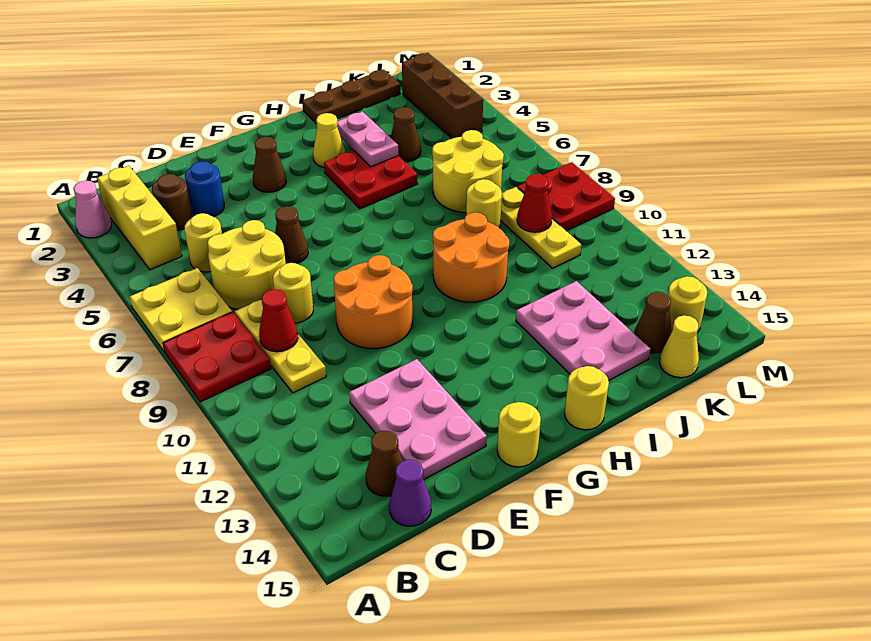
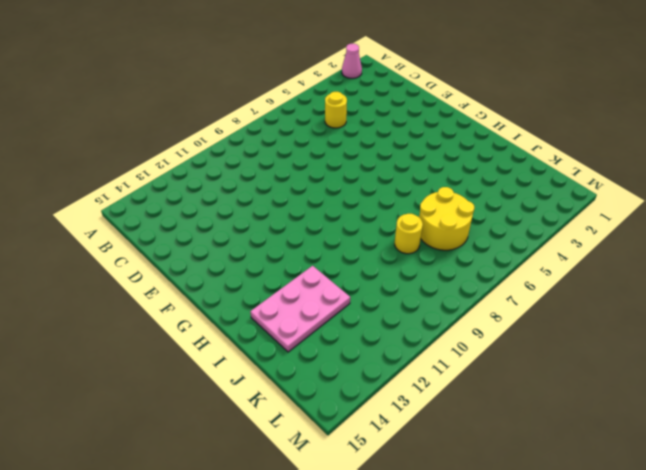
none -> yellow plate A6:B7 level 1
none -> red plate A8:B9 level 1
none -> yellow brick B2:B4 level 1
none -> brown round brick C3 level 1

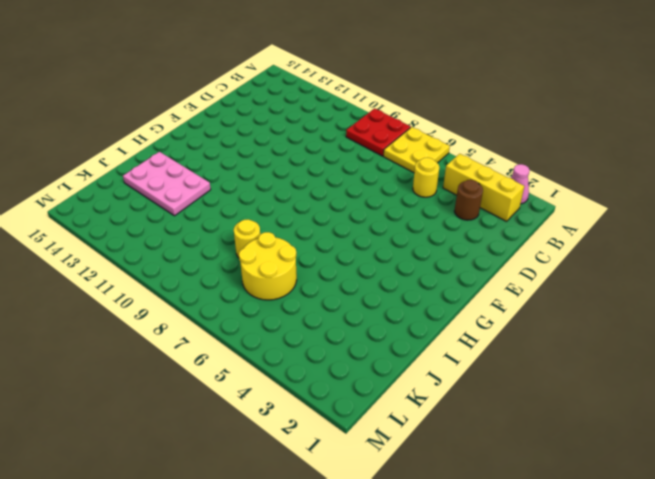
none -> yellow round brick C6:D7 level 1
none -> yellow plate C8:C10 level 1
none -> brown cone C14 level 1
none -> purple cone C15 level 1

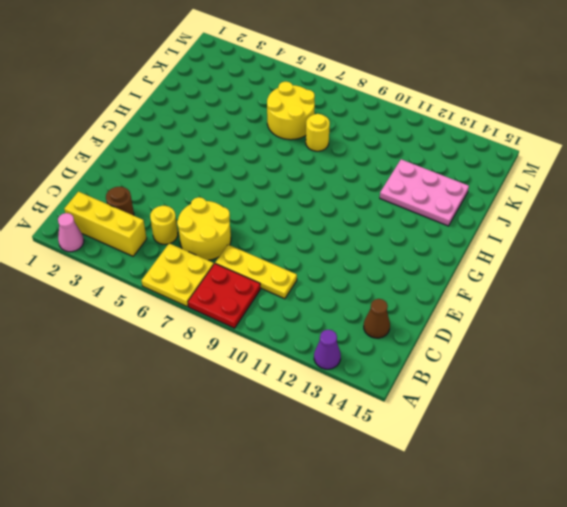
purple cone A13 level 1 -> purple cone C15 level 1
none -> blue round brick D3 level 1
none -> yellow round brick D8 level 1
none -> pink plate D12:E14 level 1
none -> brown cone E6 level 1

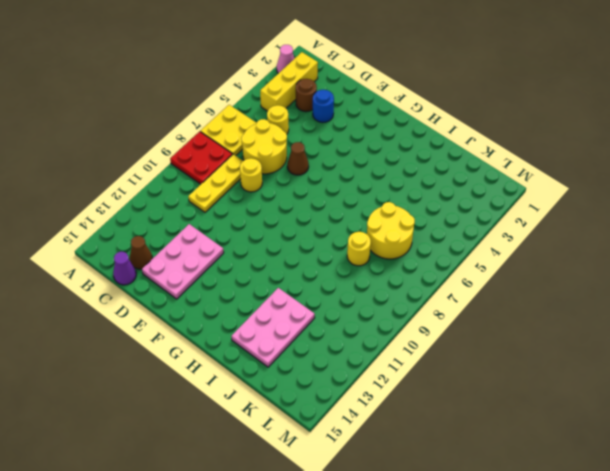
none -> orange round brick E9:F10 level 1
none -> brown cone F3 level 1
none -> yellow round brick F15 level 1
none -> yellow cone H3 level 1

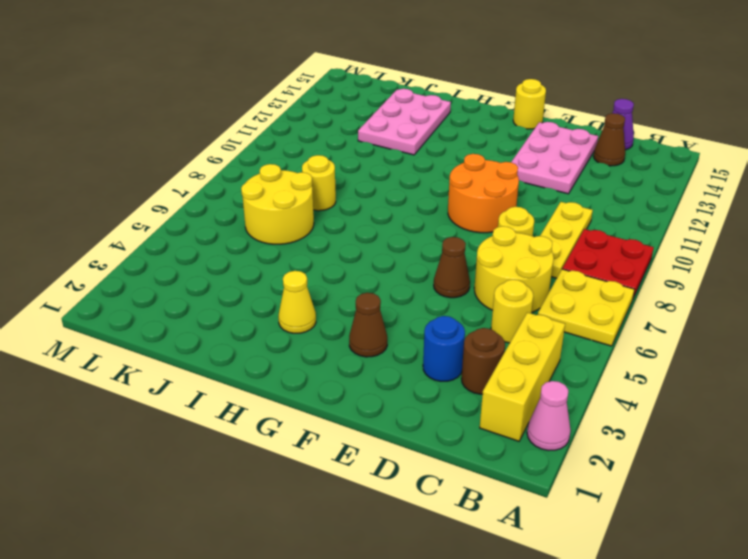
none -> red plate H4:I5 level 1
none -> orange round brick H9:I10 level 1
none -> yellow round brick H15 level 1
none -> brown plate I1:K1 level 1

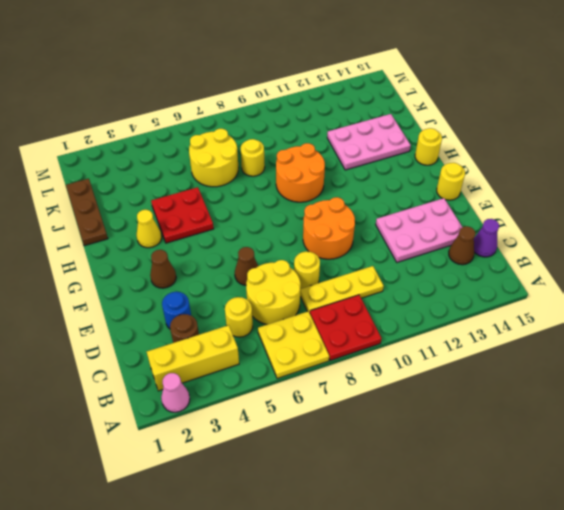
none -> brown cone J4 level 1
none -> yellow plate K8:K10 level 1
none -> brown cone K14 level 1
none -> yellow cone K15 level 1

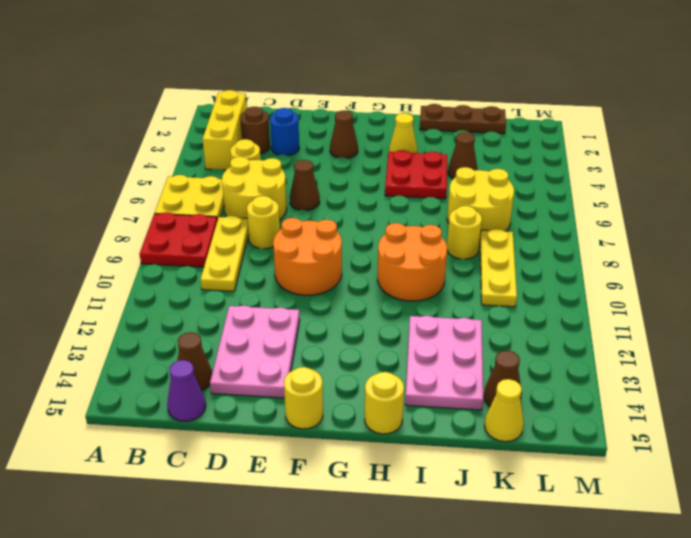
none -> pink cone A2 level 1
none -> brown brick L2:L4 level 1
none -> red plate L8:M9 level 1
none -> yellow round brick L14 level 1

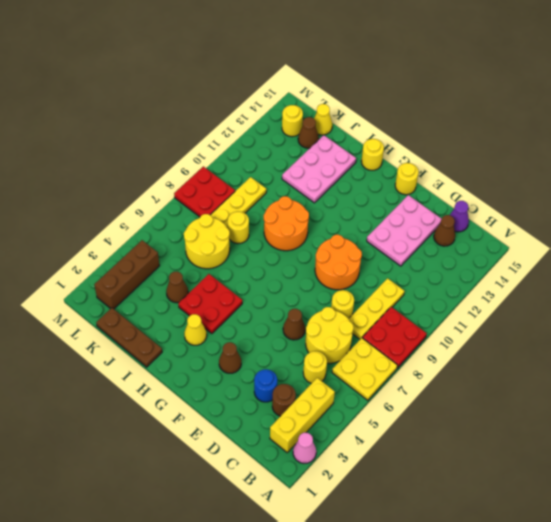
none -> red cone C9 level 2
none -> pink plate I3:I4 level 2
none -> red cone K9 level 2

